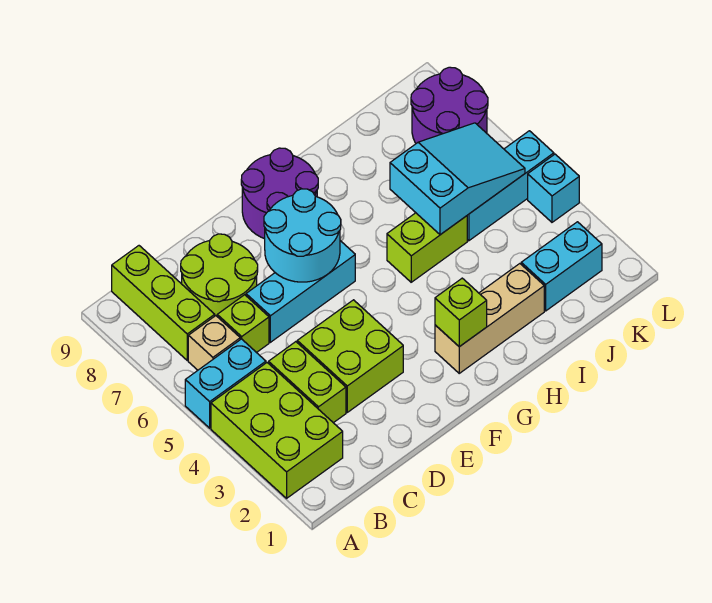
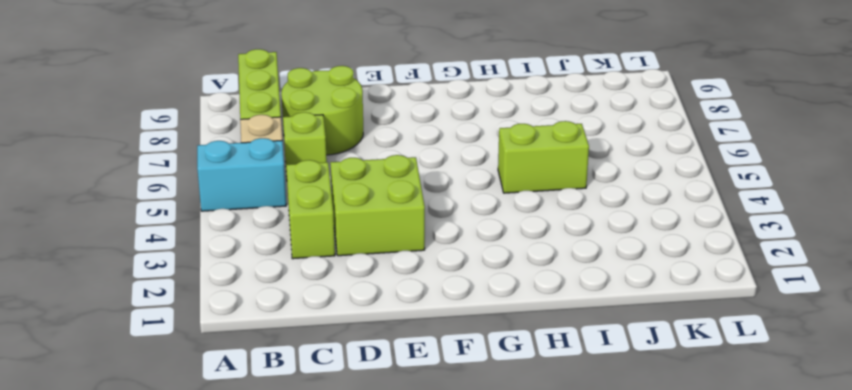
none -> lime brick A2:B4 level 1
none -> cyan brick D6:F6 level 1
none -> purple round brick F8:G9 level 1

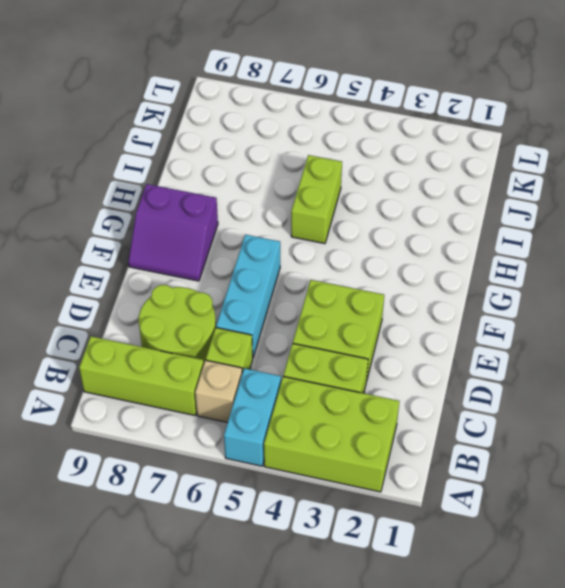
purple slope F8:G9 level 1 top G -> purple round brick F8:G9 level 1
none -> tan brick G2:I2 level 1
none -> cyan brick J2:K2 level 1
none -> cyan brick J5:L5 level 1

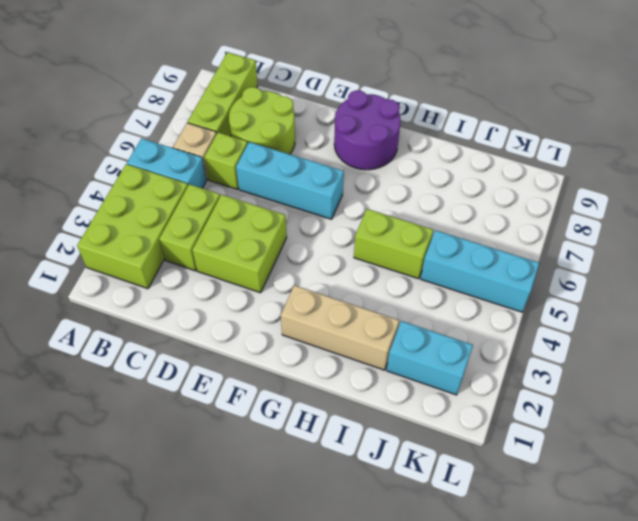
none -> purple round brick K7:L8 level 1
none -> cyan brick L4 level 1
none -> cyan round brick E6:F7 level 2

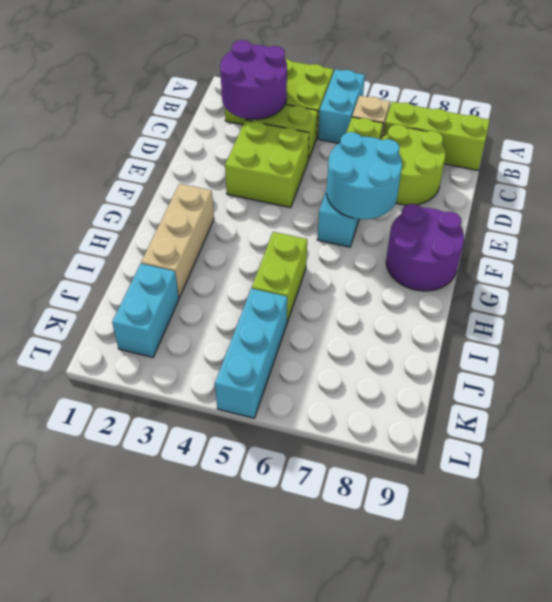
purple round brick B2:C3 level 2 -> purple round brick K7:L8 level 1
none -> cyan brick L4 level 1
none -> lime brick G2 level 2
none -> cyan slope I5:K6 level 2 top I

